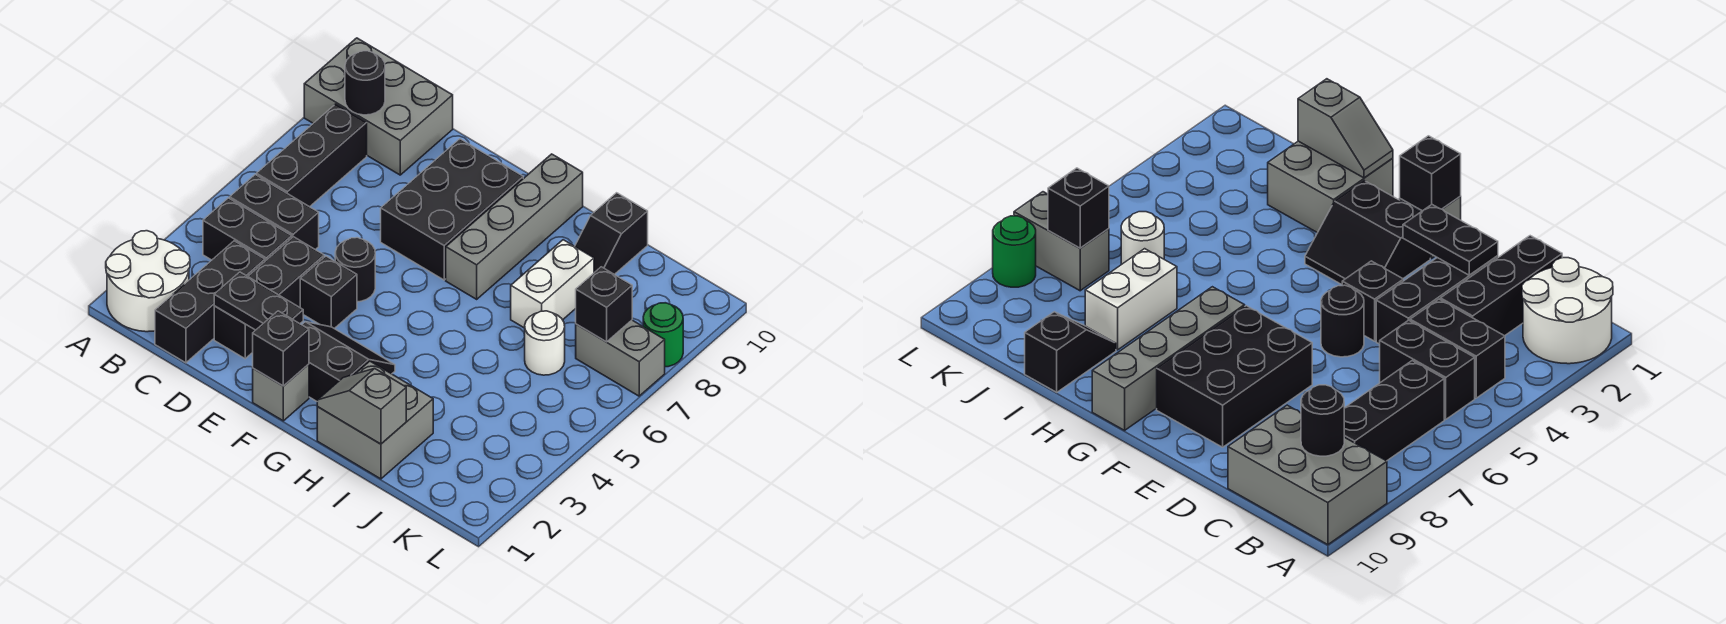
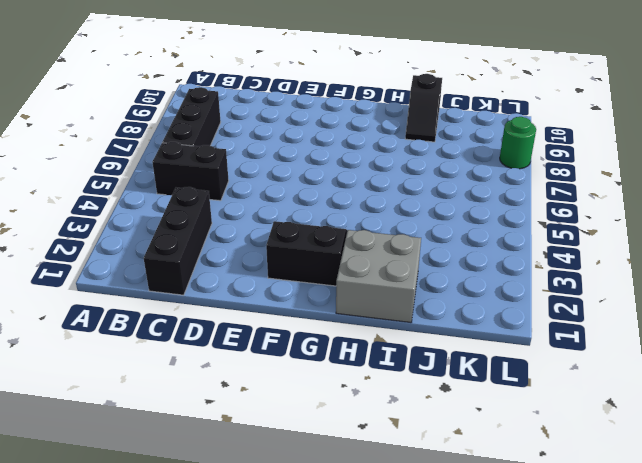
none -> white round brick A1:B2 level 1
none -> grey brick A9:C10 level 1
none -> black brick B4:C4 level 1

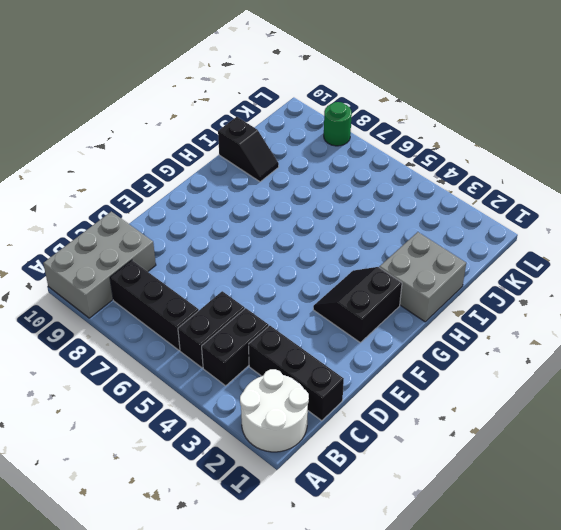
none -> black brick D2:D4 level 1
none -> black brick E4 level 1
none -> black round brick E5 level 1

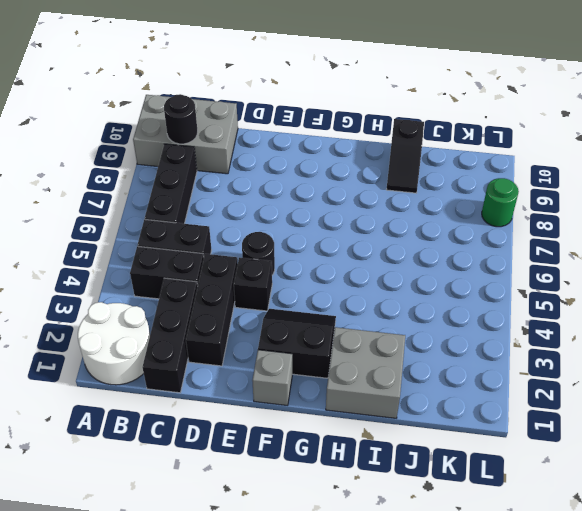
none -> black brick E7:F9 level 1
none -> grey brick G7:G10 level 1
none -> white brick I7:I8 level 1

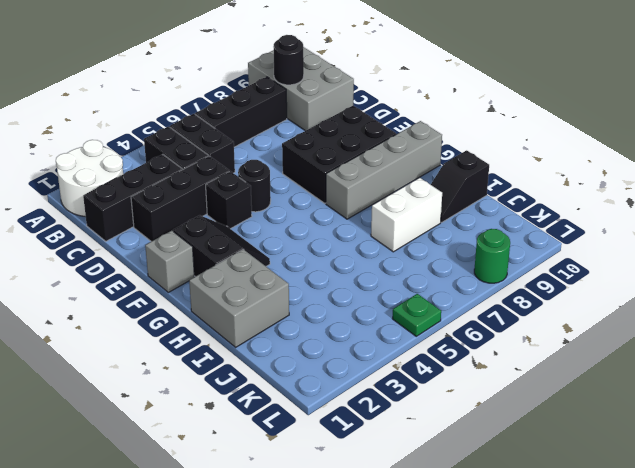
green plate L5 level 1 -> none
none -> white round brick J6 level 1
none -> grey brick K7:L7 level 1
none -> black plate D2:E2 level 2

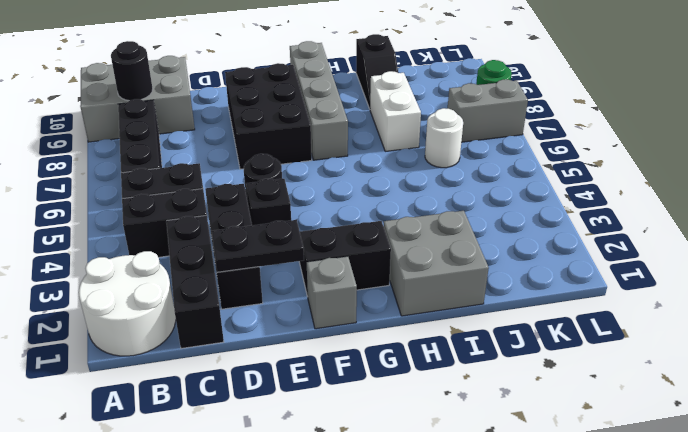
none -> black brick F1 level 2
none -> grey slope H1:I1 level 2 top I
none -> black brick K7 level 2

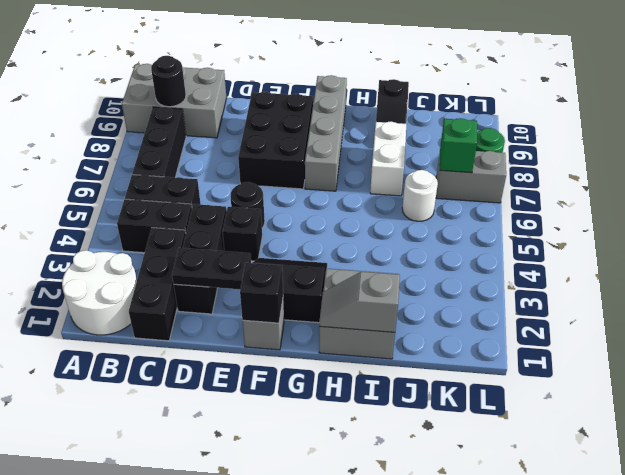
green brick K7 level 2 -> black brick K7 level 2

